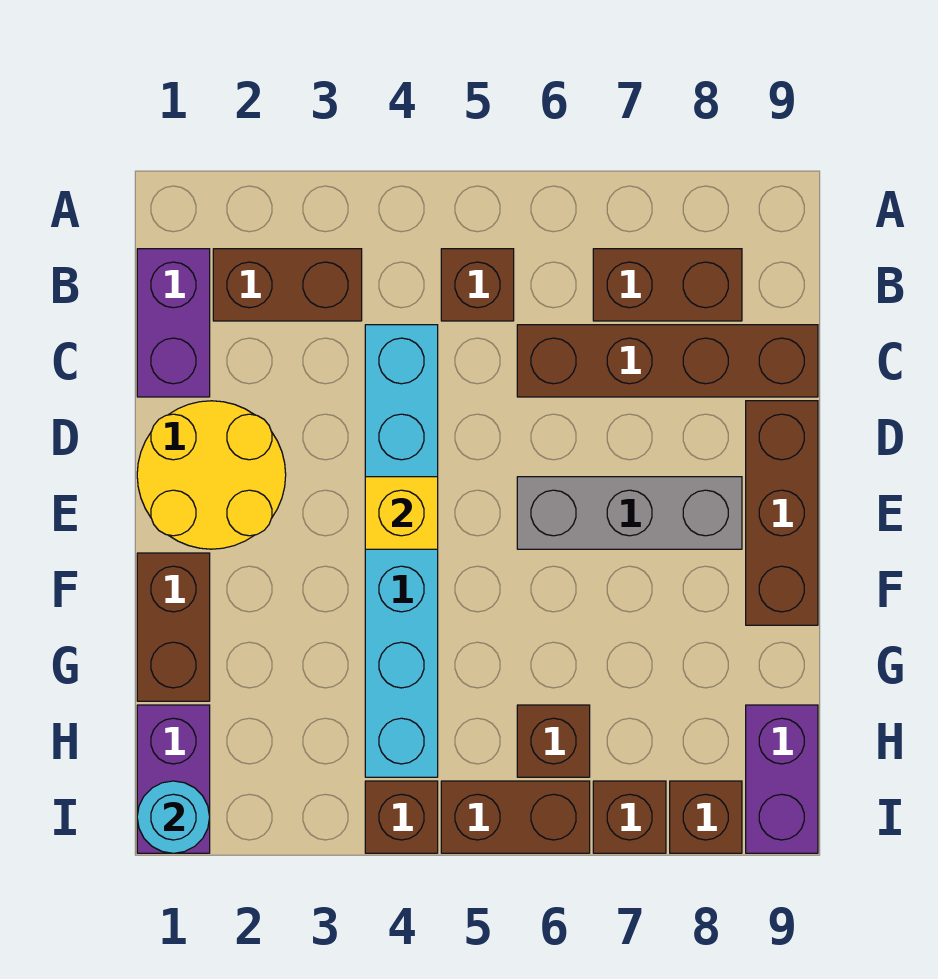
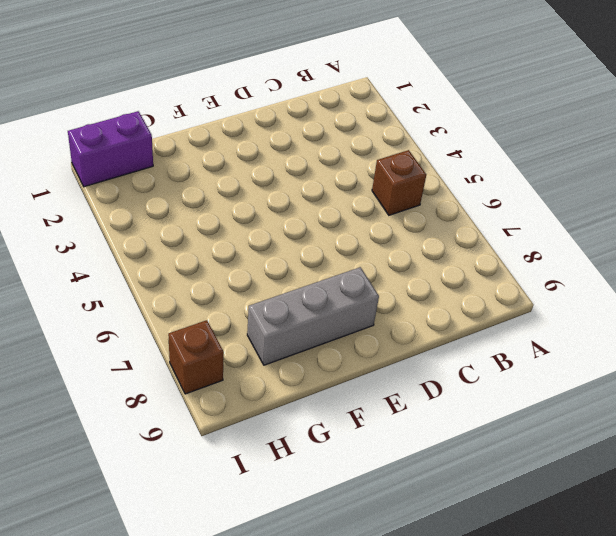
grey brick E8:G8 level 1 -> grey brick E6:E8 level 1
none -> purple brick B1:C1 level 1
none -> brown brick B2:B3 level 1
none -> brown brick B7:B8 level 1

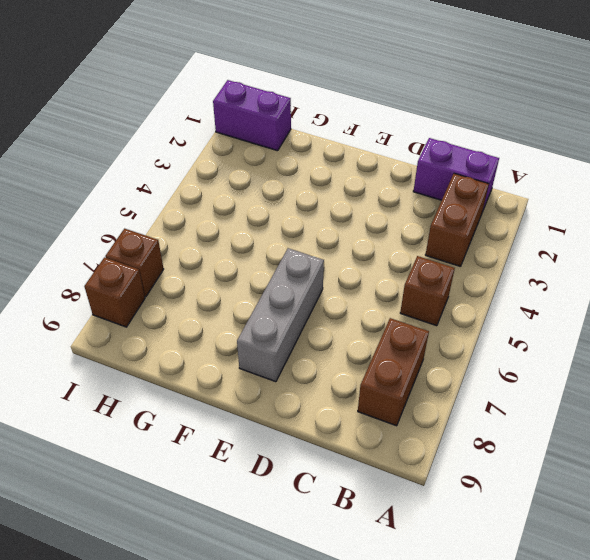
none -> cyan brick C4:H4 level 1
none -> brown brick C6:C9 level 1
none -> yellow round brick D1:E2 level 1

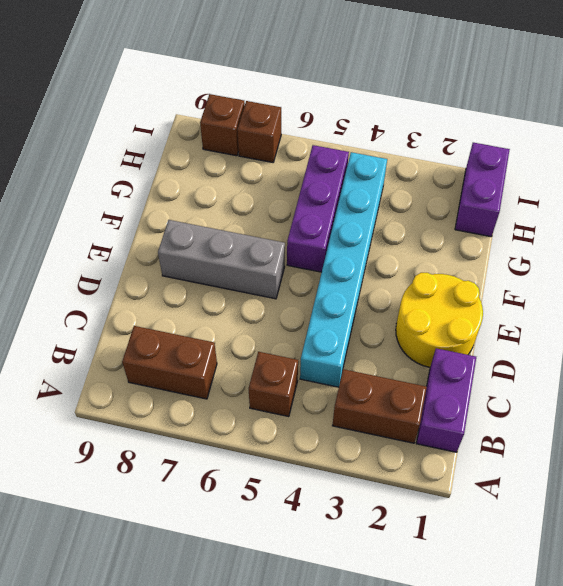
purple brick F5:H5 level 1 -> none
none -> brown brick C6:C9 level 1
none -> brown brick D9:F9 level 1
none -> brown brick F1:G1 level 1

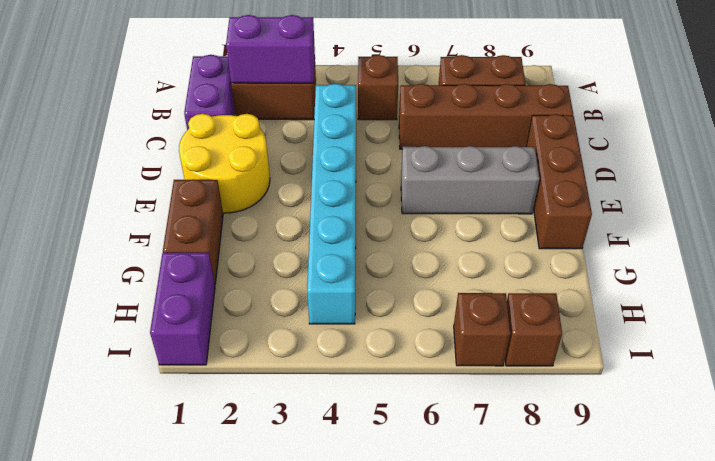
purple brick B2:B3 level 2 -> purple brick H9:I9 level 1
none -> brown brick H6 level 1
none -> brown brick I4 level 1
none -> brown brick I5:I6 level 1

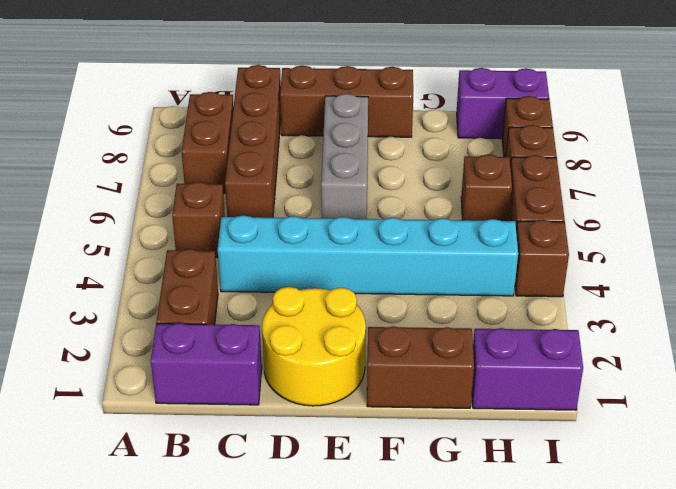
none -> yellow brick E4 level 2
none -> cyan round brick I1 level 2

